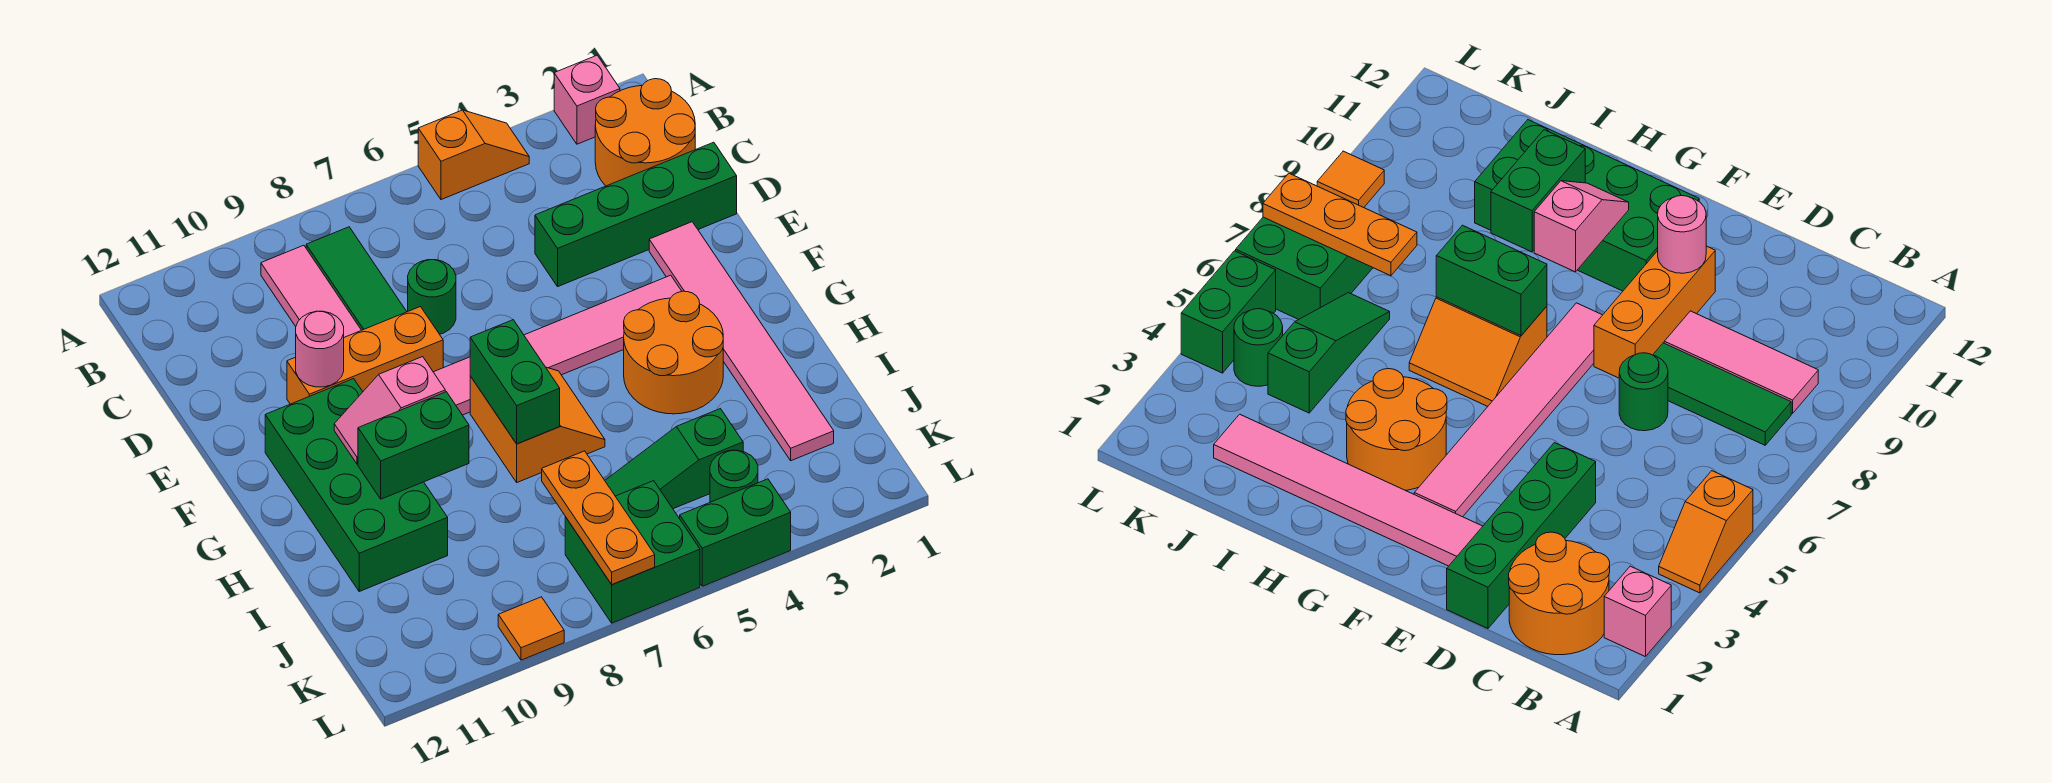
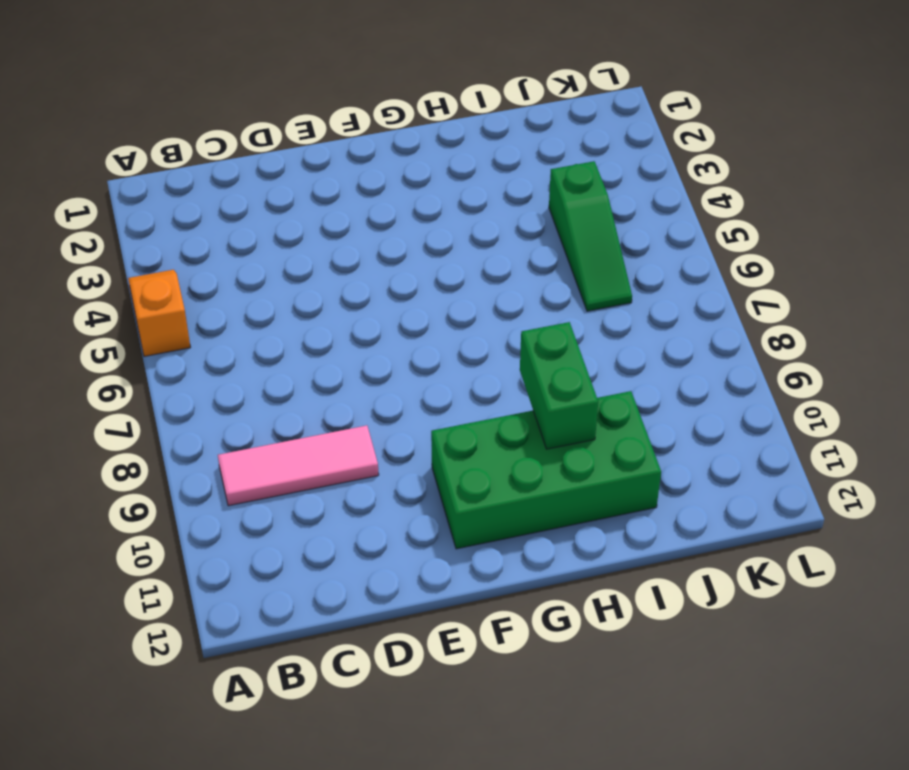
none -> pink brick A2 level 1
none -> orange round brick B1:C2 level 1
none -> green tile B8:D8 level 1

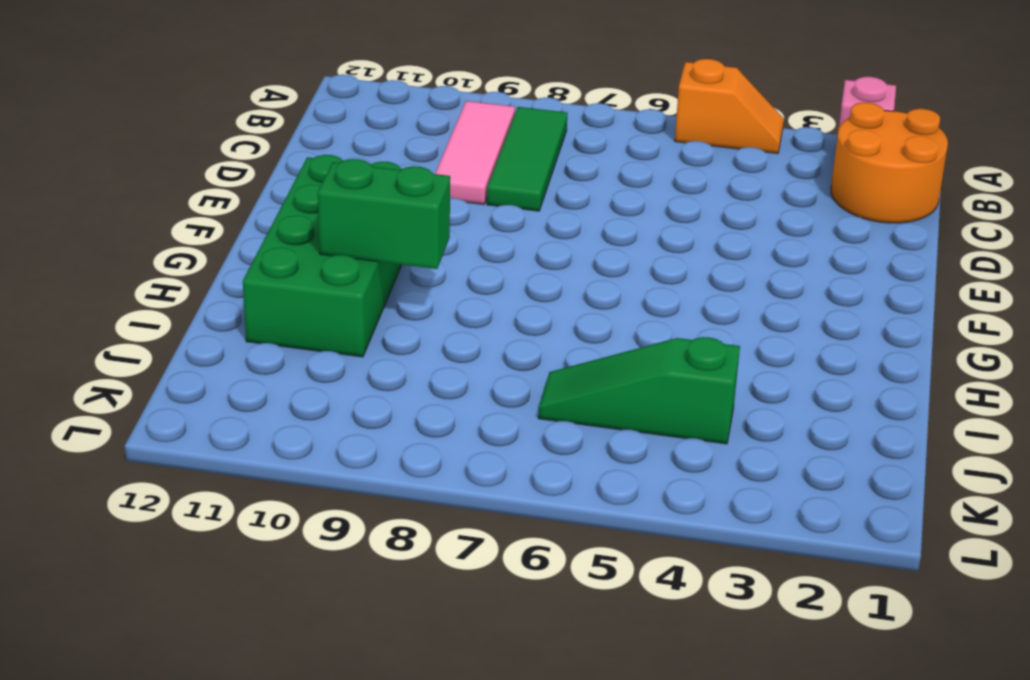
none -> green brick D1:D4 level 1
none -> green round brick D7 level 1
none -> pink tile E2:J2 level 1

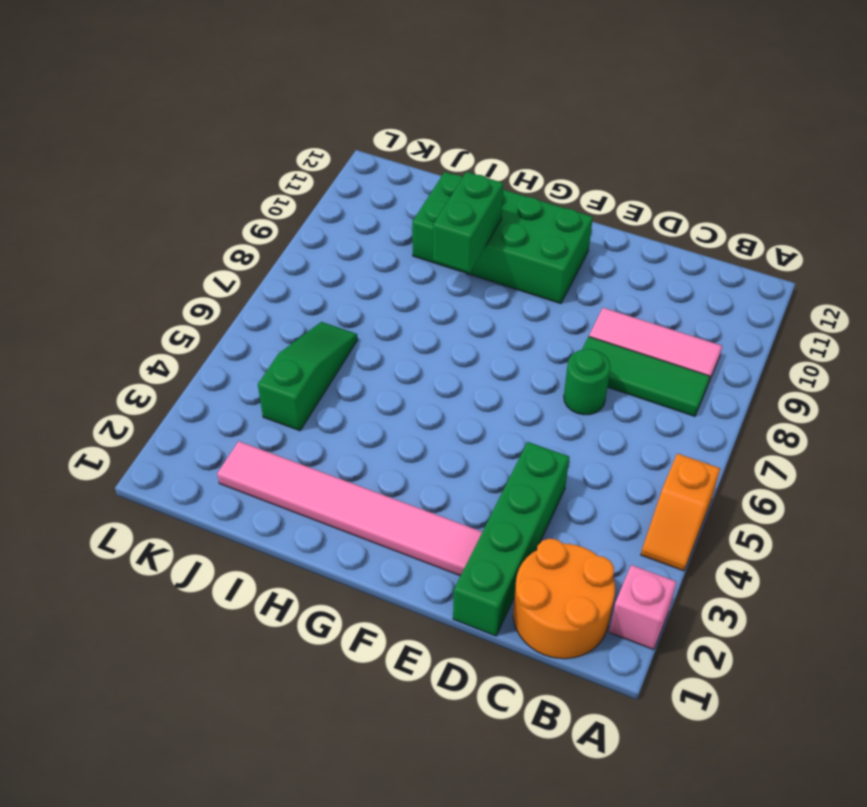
none -> orange brick E8:E10 level 1
none -> pink tile F3:F8 level 1
none -> orange round brick G3:H4 level 1

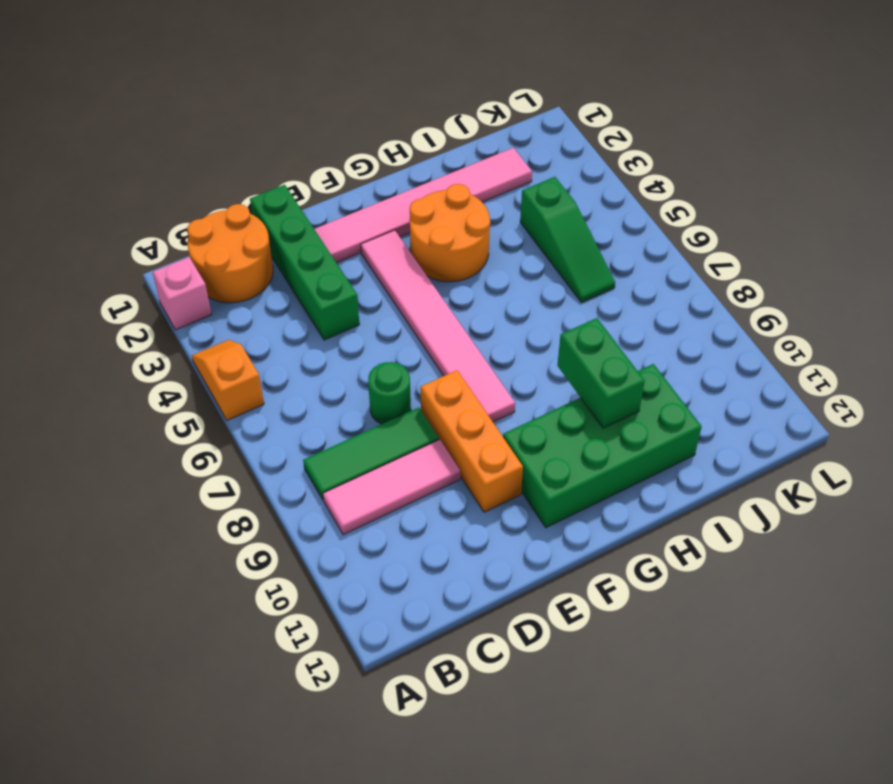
none -> orange slope G6:H7 level 1 top 7
none -> green round brick K4 level 1
none -> green brick K6:L7 level 1

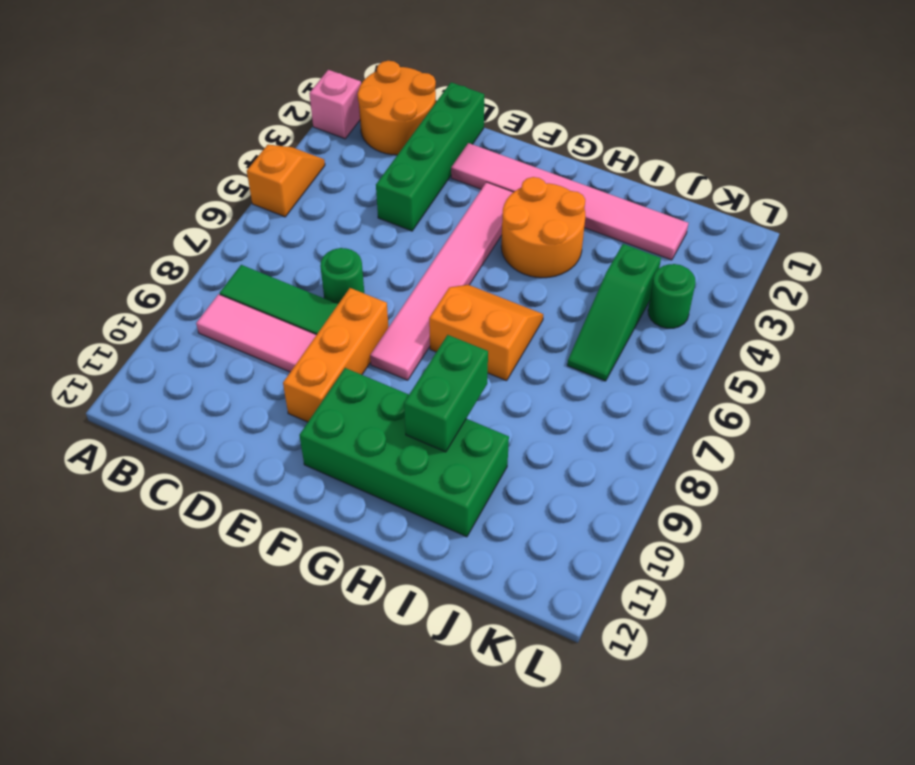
none -> green brick K6:L7 level 1
none -> green brick L4:L5 level 1
none -> orange tile L9 level 1

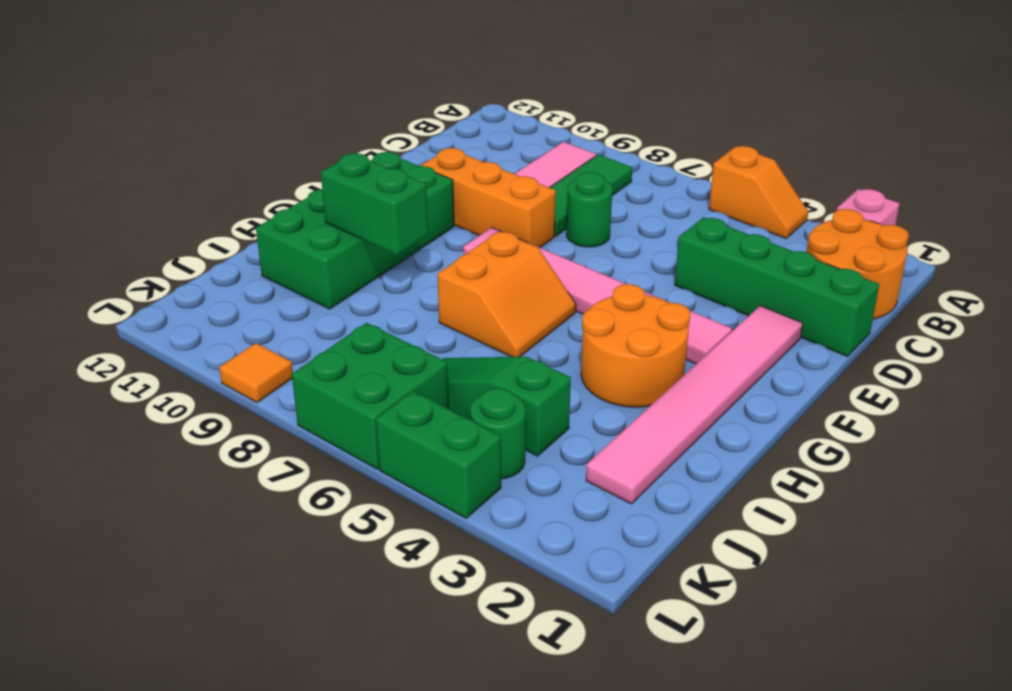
none -> pink round brick E10 level 2
none -> green brick G7:H7 level 2
none -> pink slope G9:G10 level 2 top 9

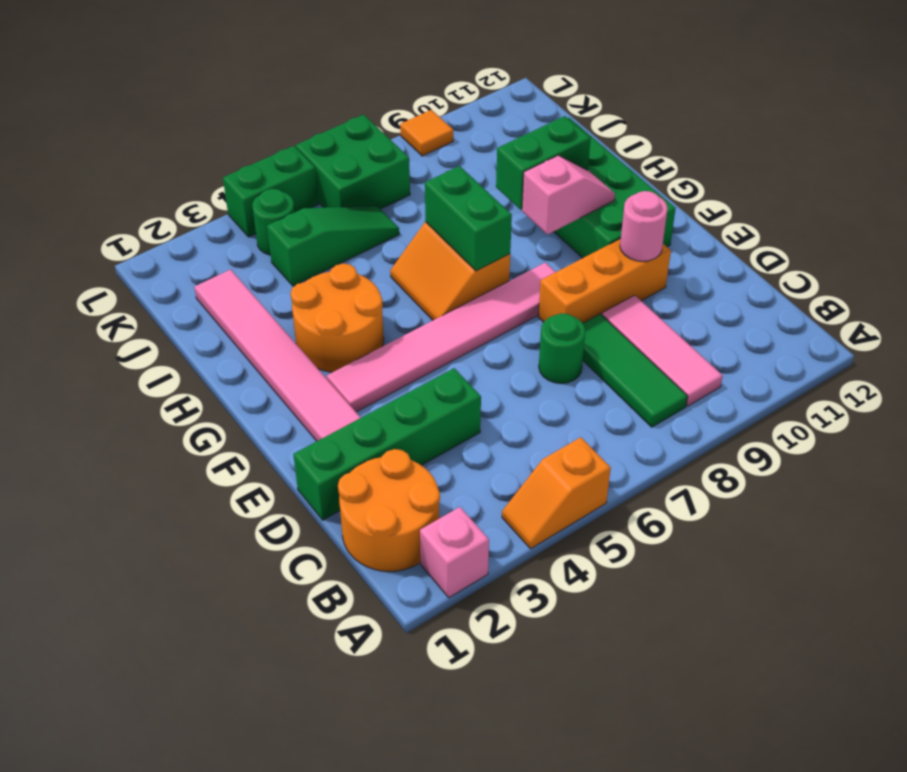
none -> orange plate J7:L7 level 2

